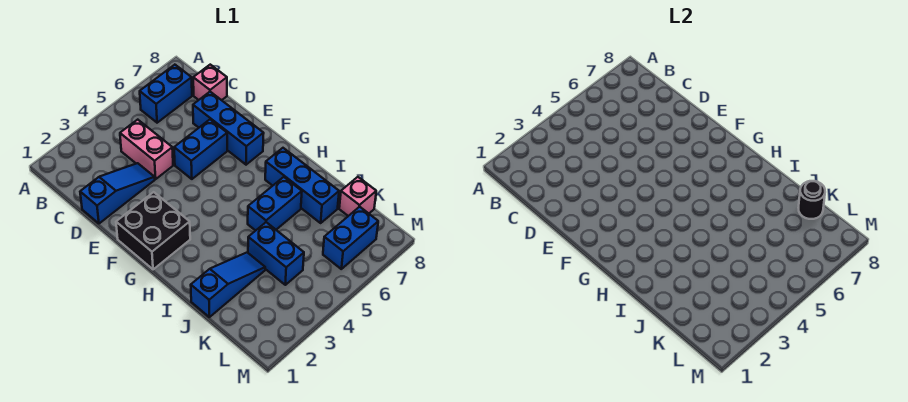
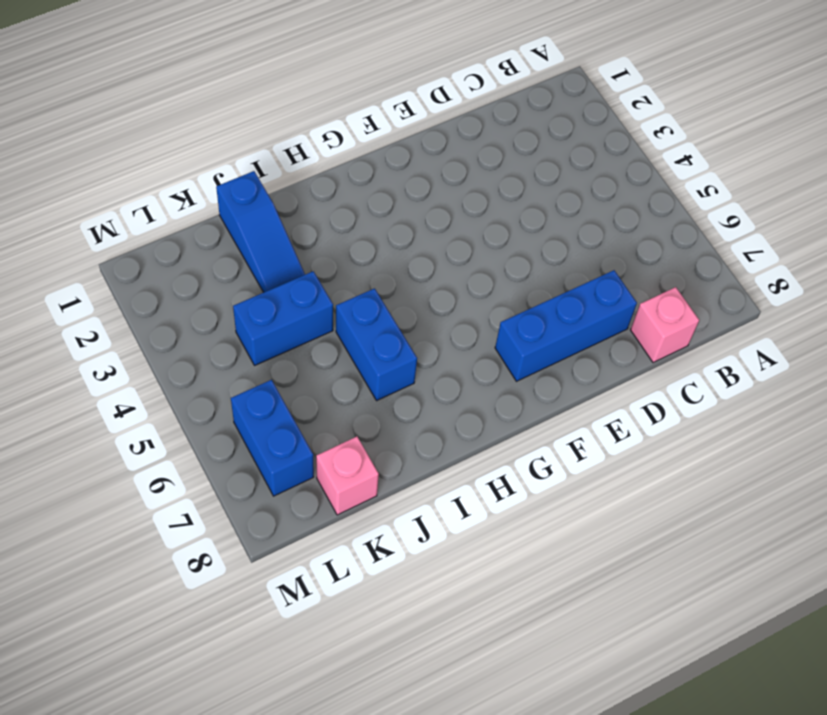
none -> blue brick B6:B7 level 1
none -> pink brick C4:D4 level 1
none -> blue slope D1:D3 level 1 top 1

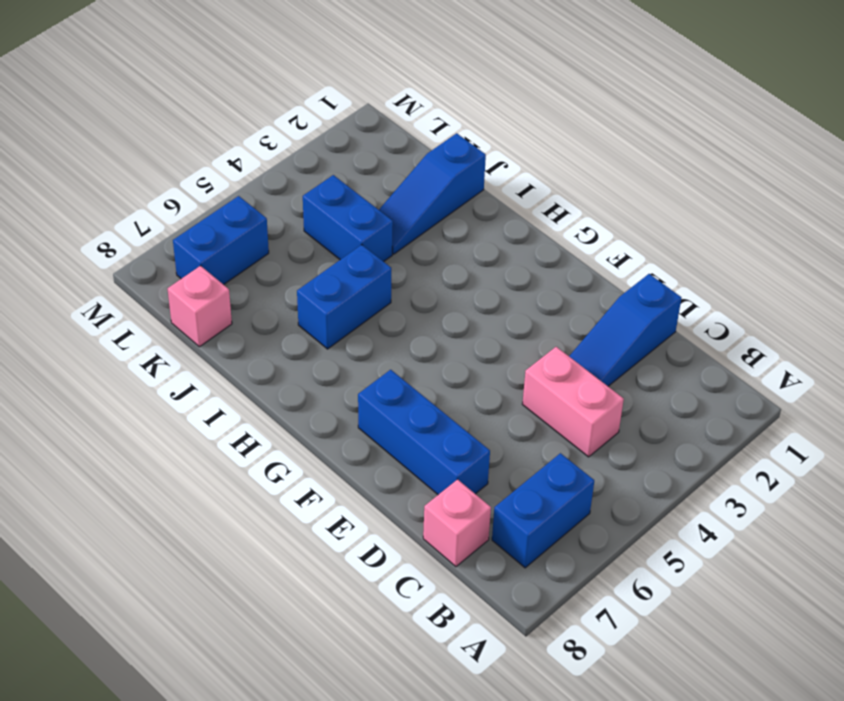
none -> blue brick E5:E6 level 1
none -> black brick F1:G2 level 1
none -> blue brick H7:J7 level 1

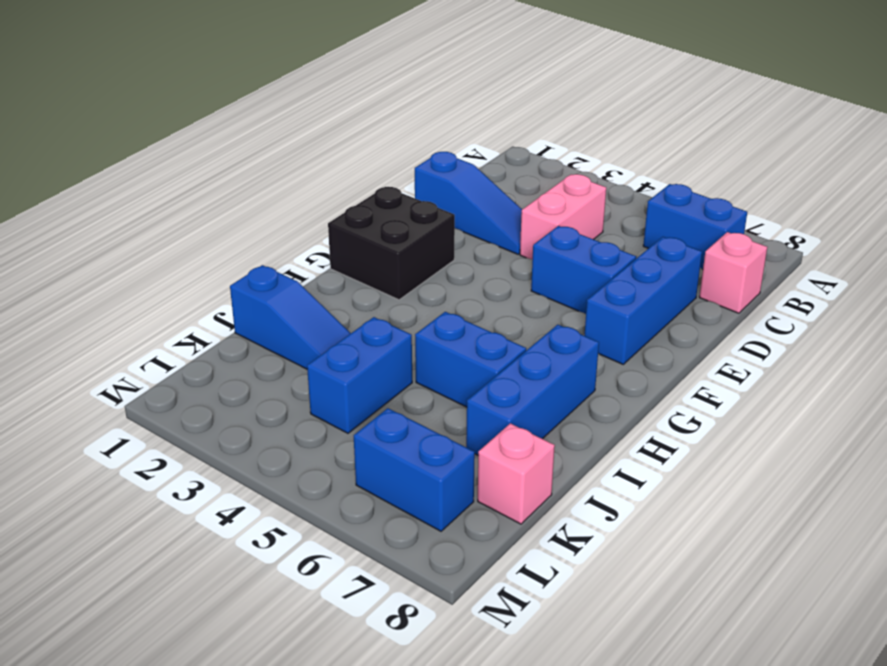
none -> black round brick K8 level 2

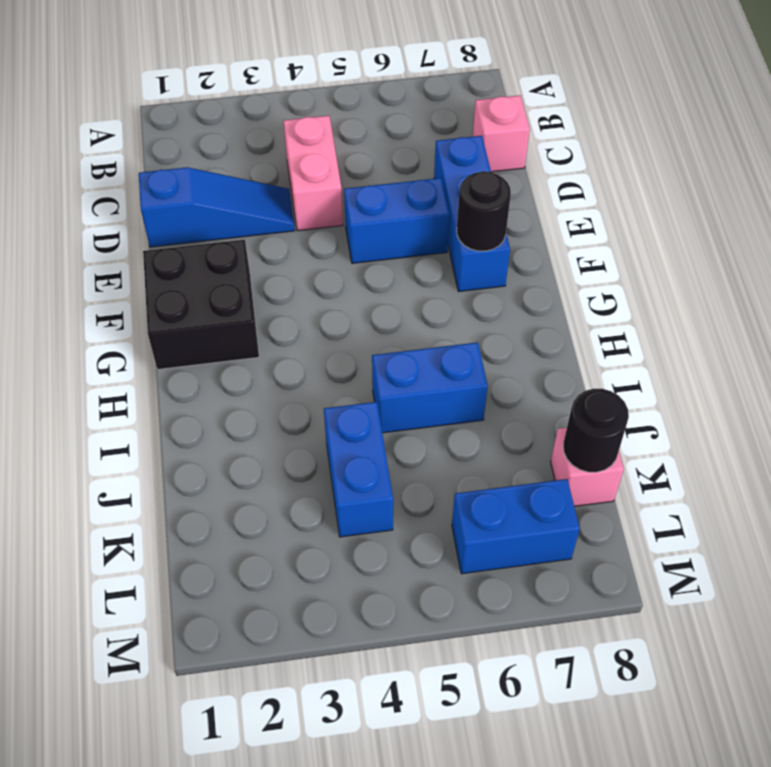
black round brick F7 level 2 -> none
none -> blue brick B6:B7 level 1
none -> blue brick H7:J7 level 1
none -> blue slope J1:J3 level 1 top 1

